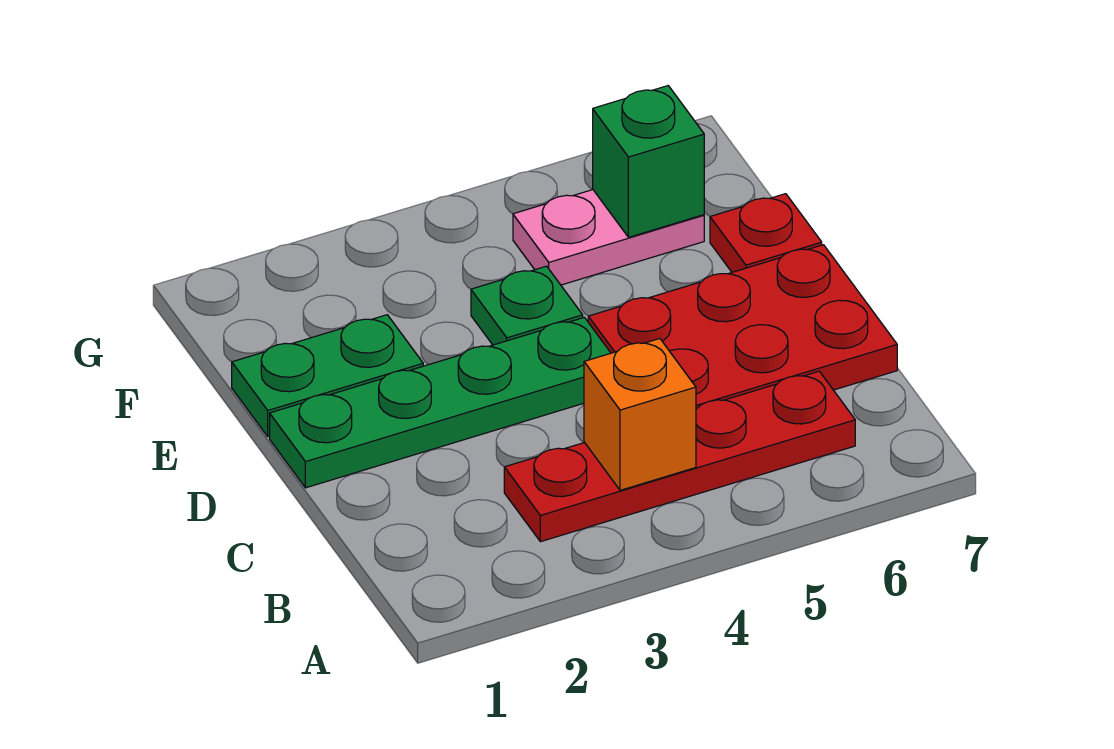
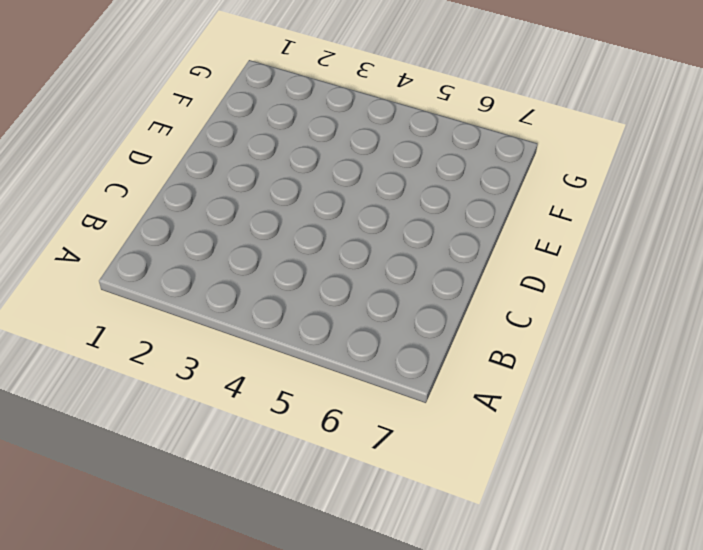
none -> red plate B3:B6 level 1
none -> red plate C5:D7 level 1

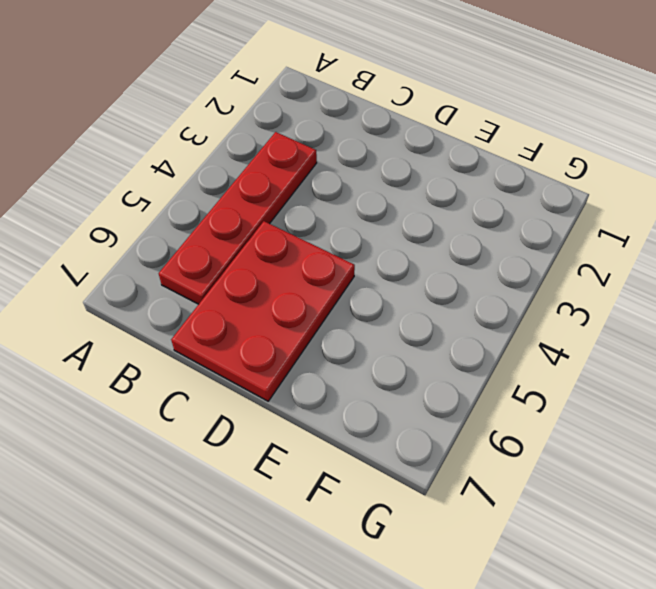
none -> green plate D1:D4 level 1
none -> green plate E1:E2 level 1

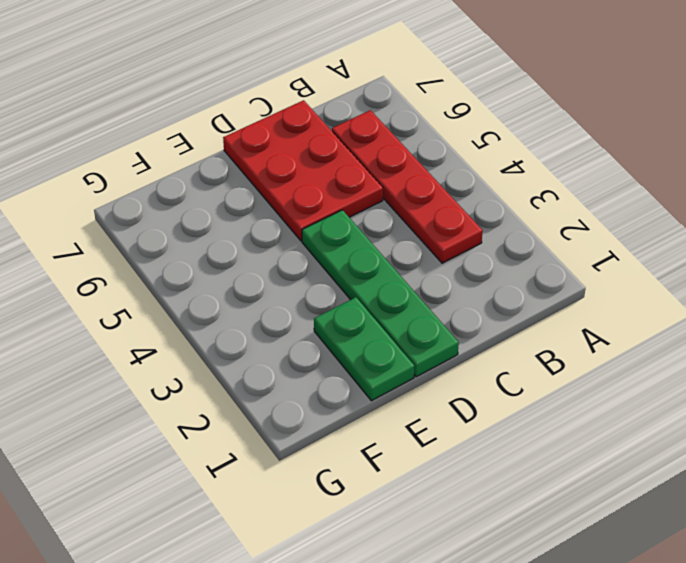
none -> green plate E4 level 1
none -> red plate E7 level 1

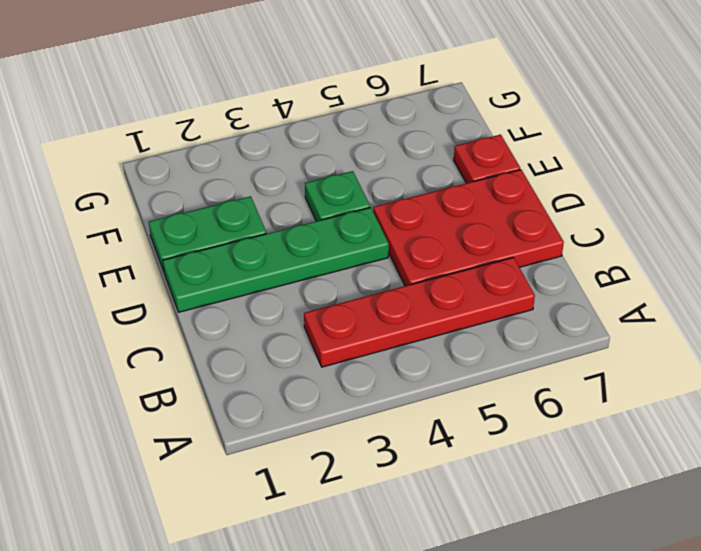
none -> pink plate F5:F6 level 1
none -> orange brick B4 level 2

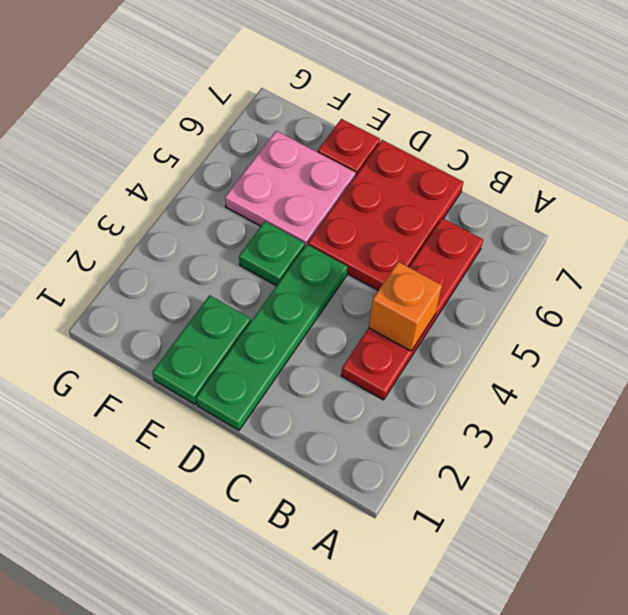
pink plate E5:F6 level 1 -> pink plate F5:F6 level 1
none -> green brick F6 level 2

